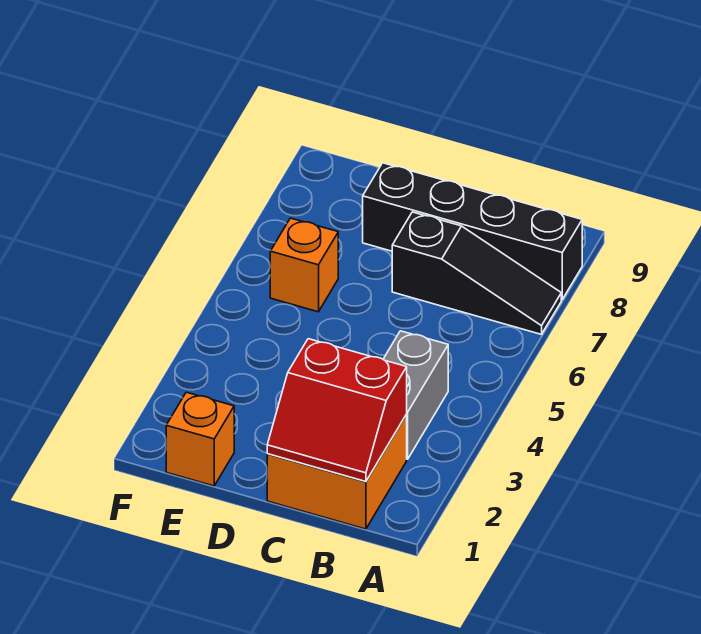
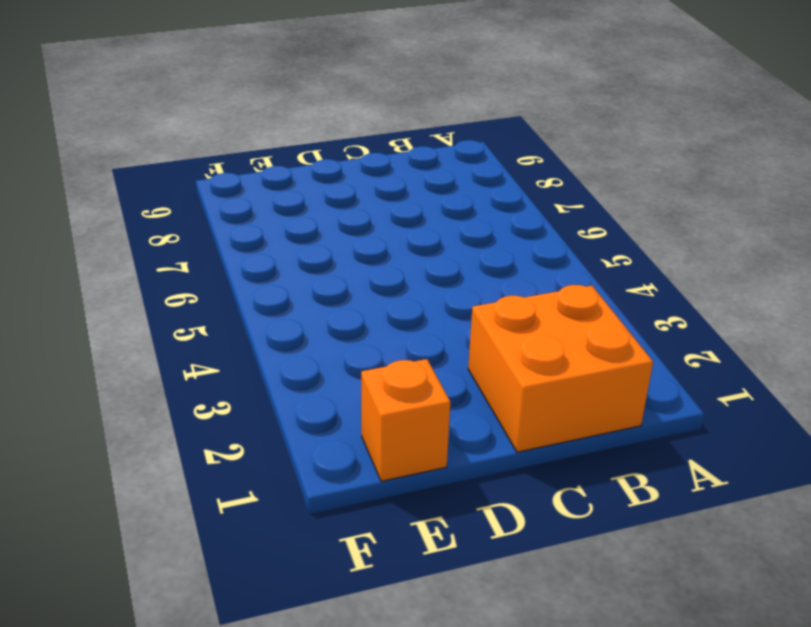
none -> black slope A7:C7 level 1 top C
none -> black brick A8:D8 level 1

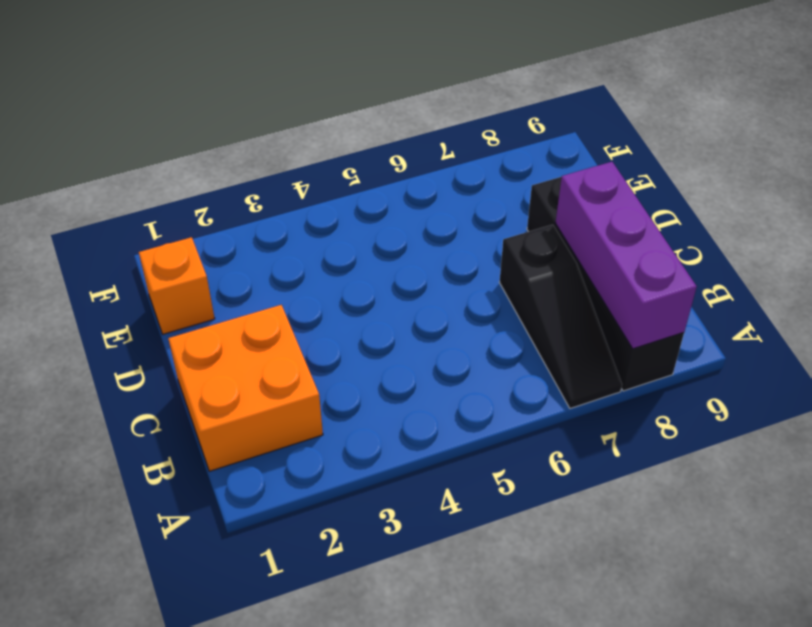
purple brick A8:C8 level 2 -> none
none -> grey brick B3:B4 level 1
none -> orange brick E6 level 1

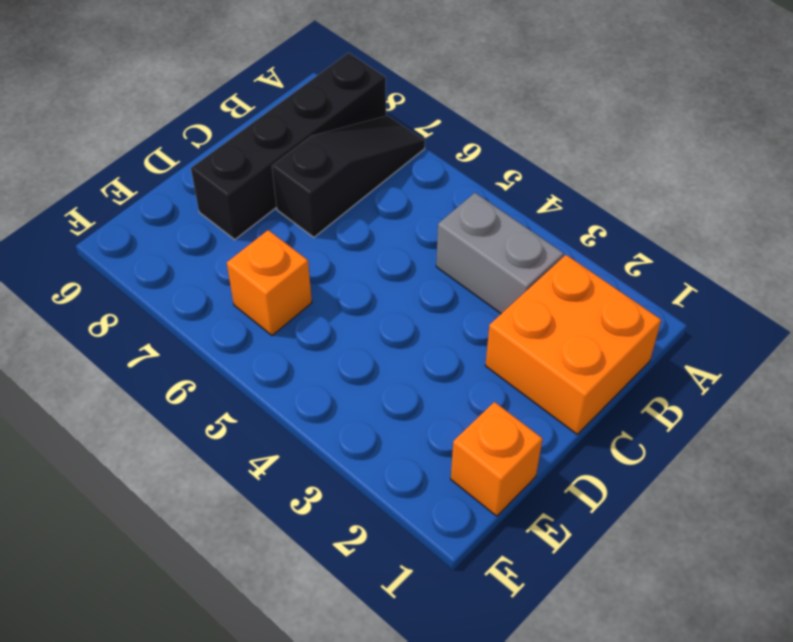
none -> red slope B1:C2 level 2 top 2

